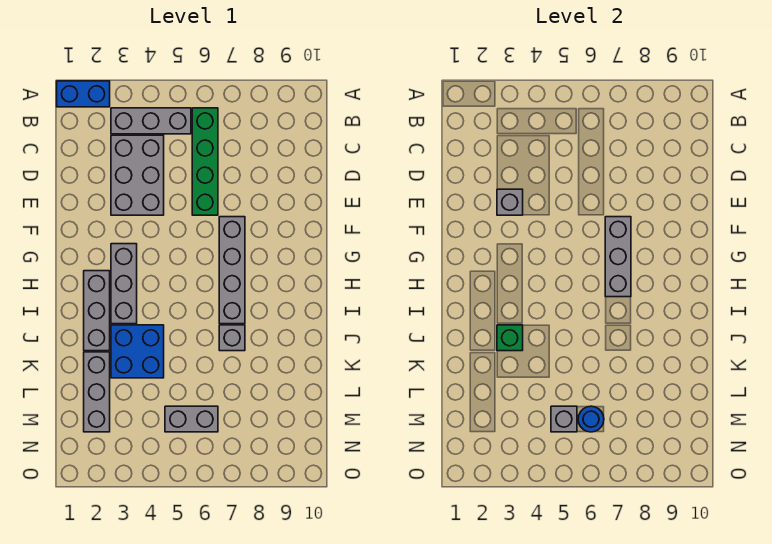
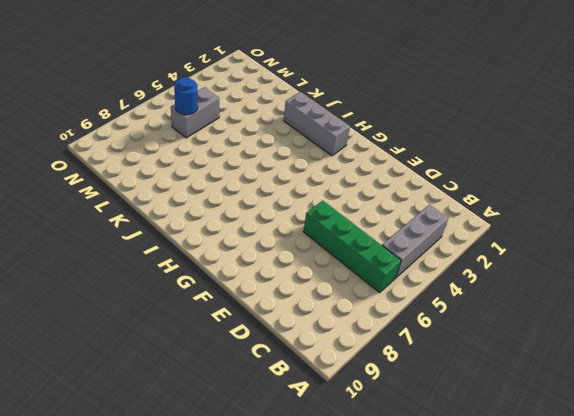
none -> blue brick A1:A2 level 1
none -> grey brick C3:E4 level 1
none -> grey brick F7:I7 level 1

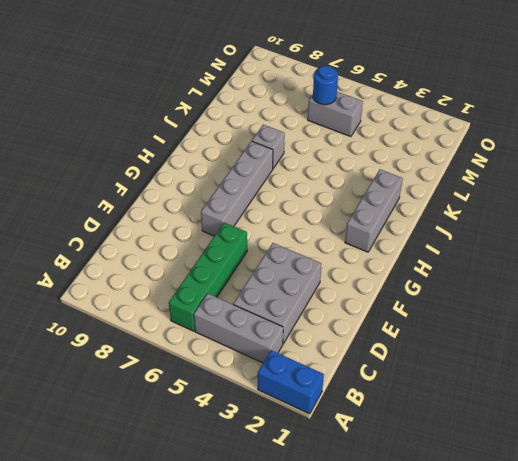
none -> grey brick G3:I3 level 1
none -> blue brick J3:K4 level 1
none -> grey brick K2:M2 level 1

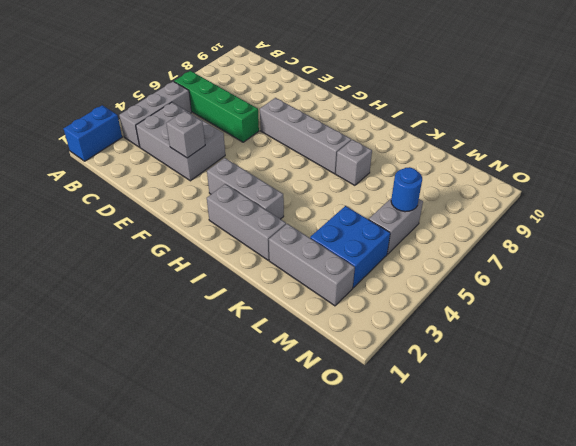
blue brick L3:M4 level 1 -> blue brick J3:K4 level 1
none -> grey brick F7:H7 level 2
none -> green brick J3 level 2
none -> grey brick M5 level 2

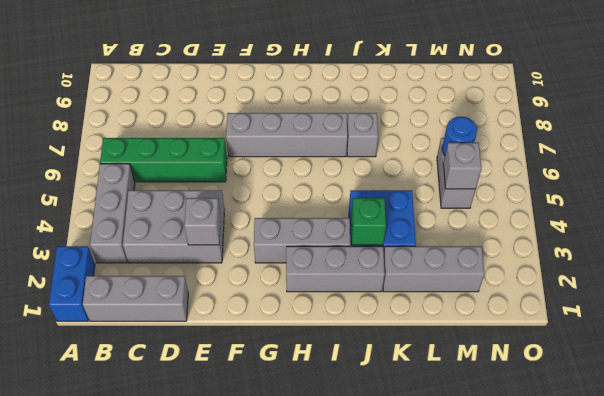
grey brick B1:D1 level 1 -> grey brick F7:H7 level 2

